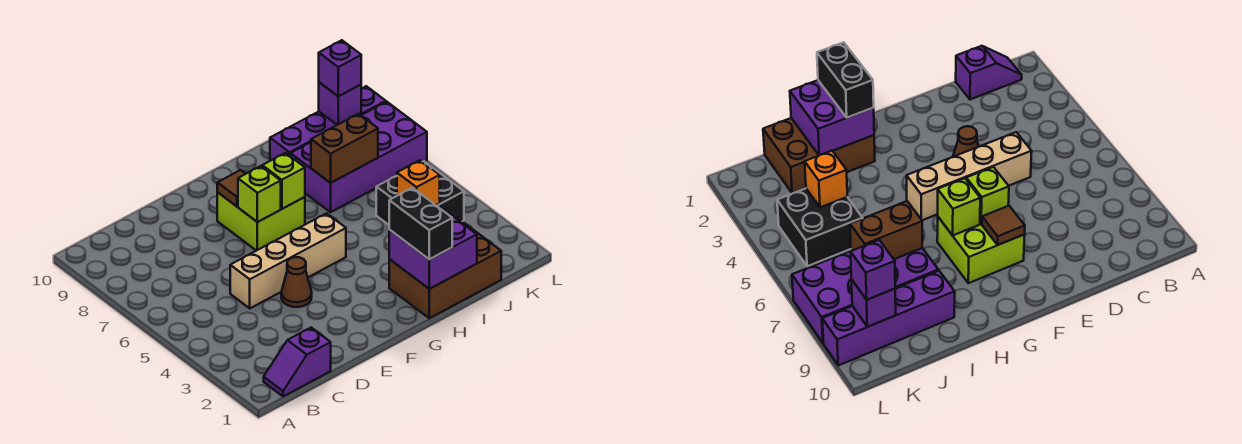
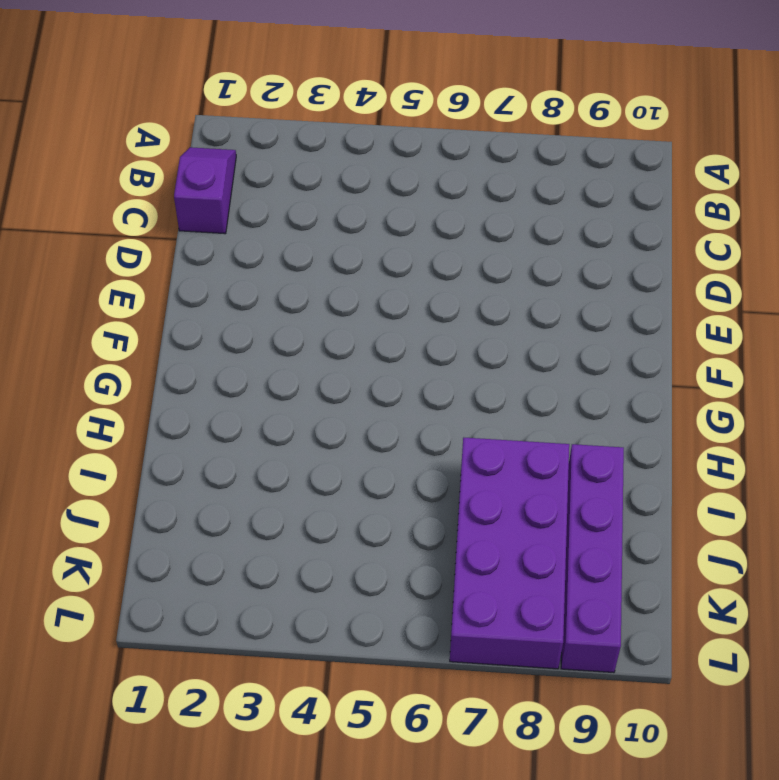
none -> tan brick D5:G5 level 1
none -> brown cone E4 level 1
none -> lime brick F7:G8 level 1

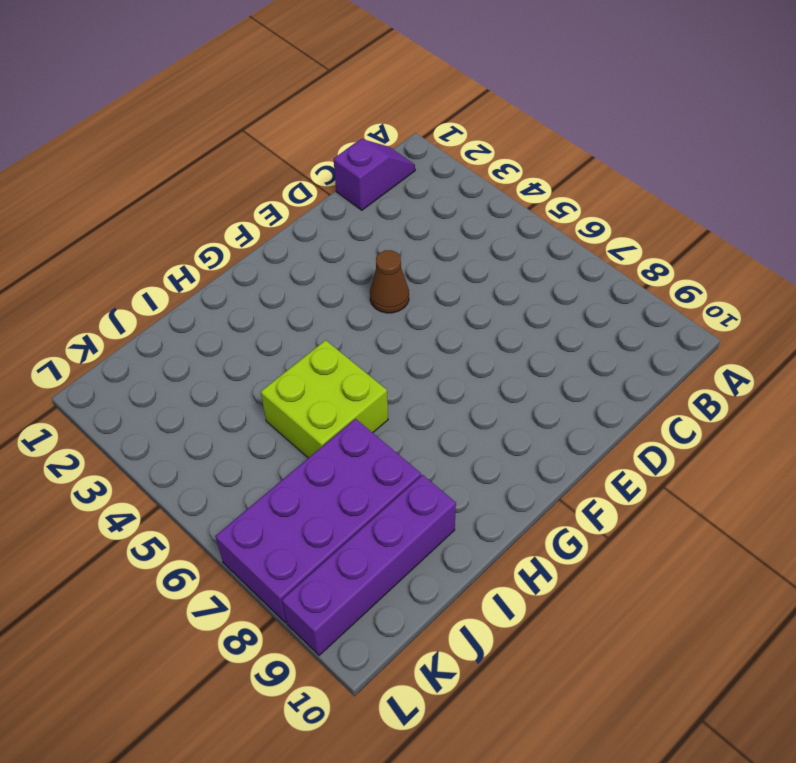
lime brick H5:I6 level 1 -> lime brick F7:G8 level 1
none -> tan brick D5:G5 level 1
none -> brown brick H1:J2 level 1
none -> black brick J4:K5 level 1

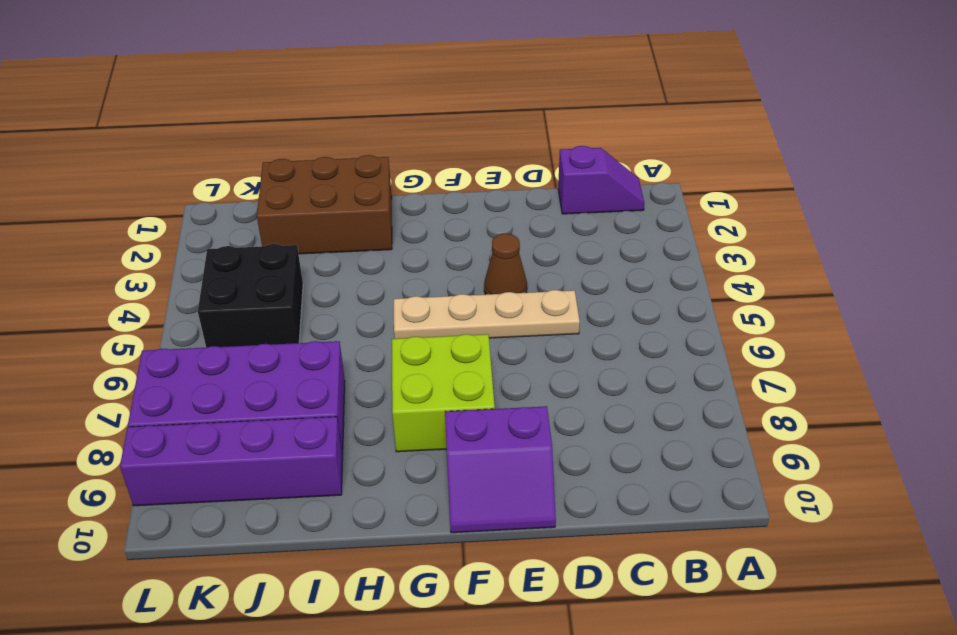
tan plate D5:G5 level 1 -> tan brick D5:G5 level 1
purple slope E9:F10 level 1 top 9 -> none
none -> lime brick F7 level 2
none -> brown tile F8 level 2
none -> lime brick G7 level 2

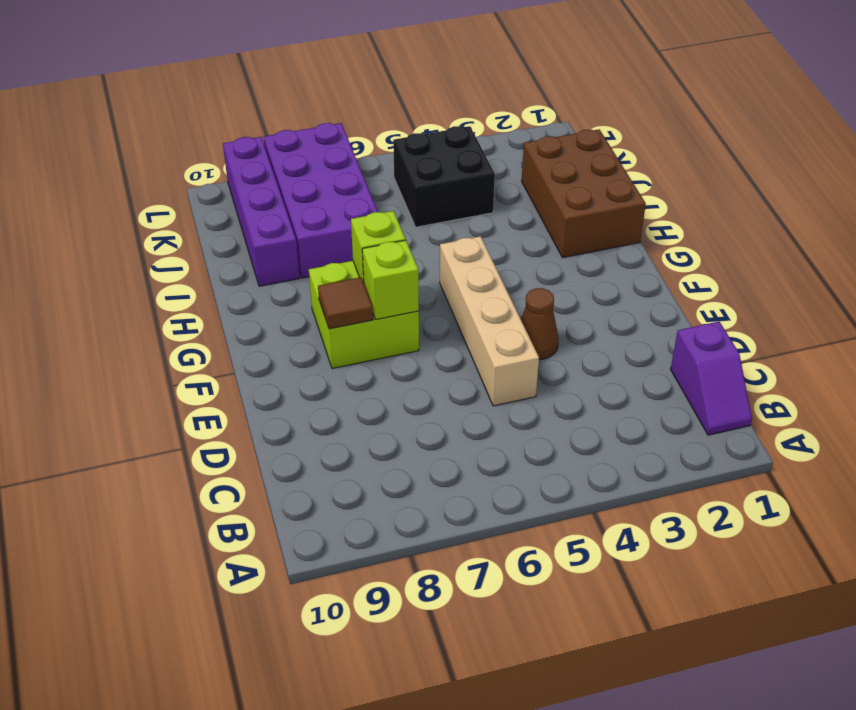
none -> purple brick H1:I2 level 2
none -> brown brick I7:J7 level 2
none -> orange brick J4 level 2

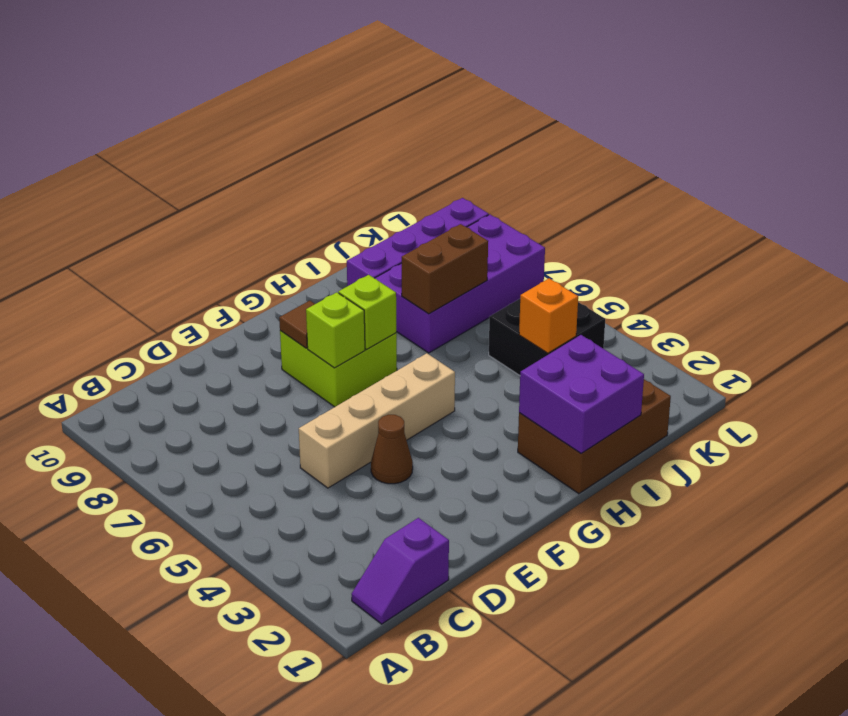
none -> purple brick K9 level 2
none -> black brick H1:H2 level 3
none -> purple brick K9 level 3

